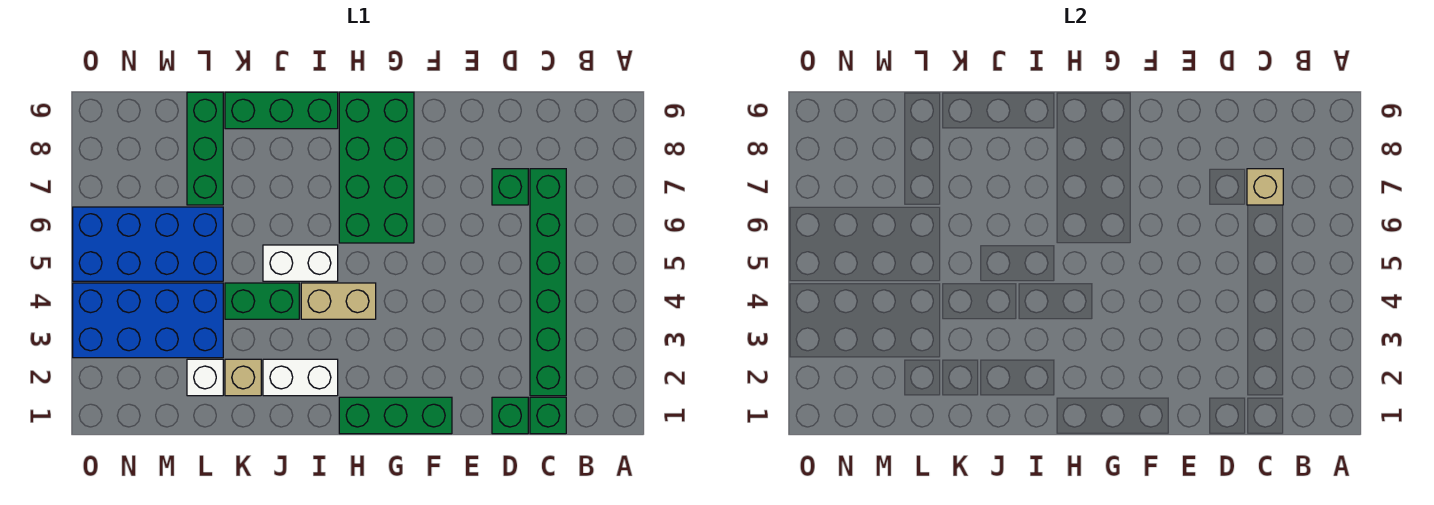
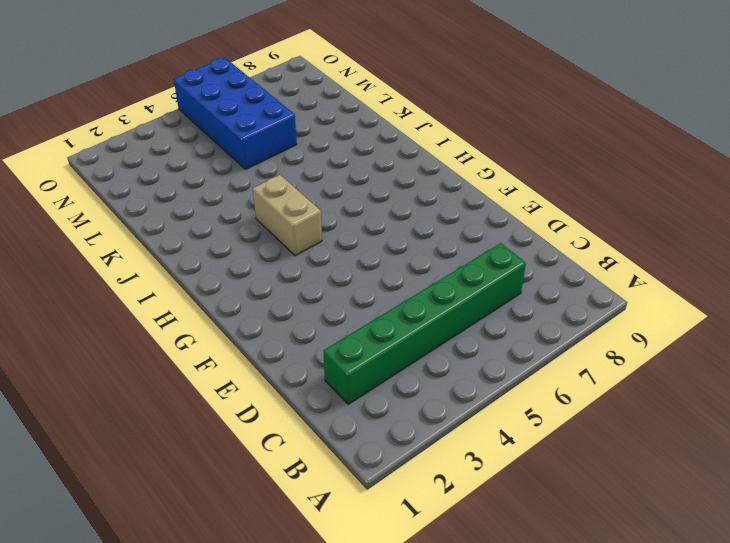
none -> green brick C1 level 1
none -> green brick D1 level 1
none -> green brick D7 level 1

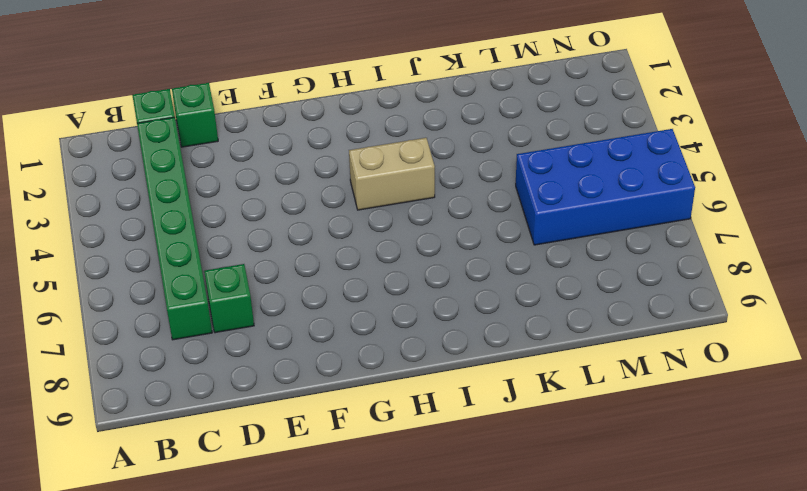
none -> green brick F1:H1 level 1
none -> green brick G6:H9 level 1
none -> white brick I2:J2 level 1

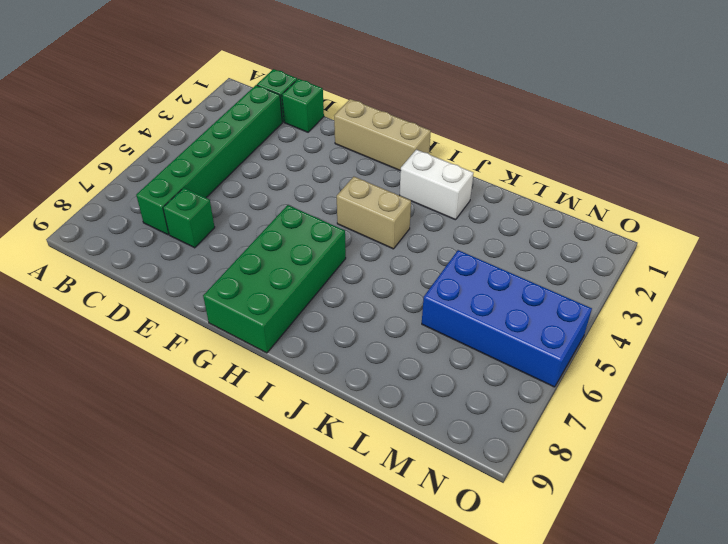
tan brick F1:H1 level 1 -> green brick F1:H1 level 1
none -> white brick I5:J5 level 1
none -> green brick I9:K9 level 1
none -> green brick J4:K4 level 1

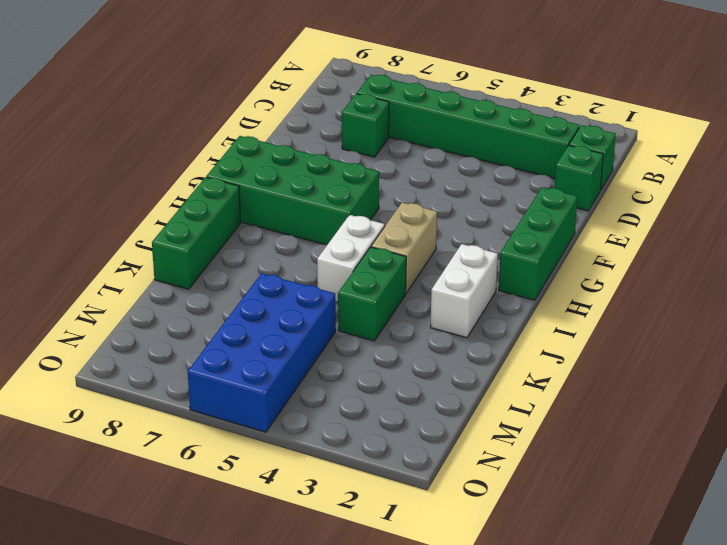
none -> tan brick K2 level 1
none -> white brick L2 level 1
none -> blue brick L3:O4 level 1

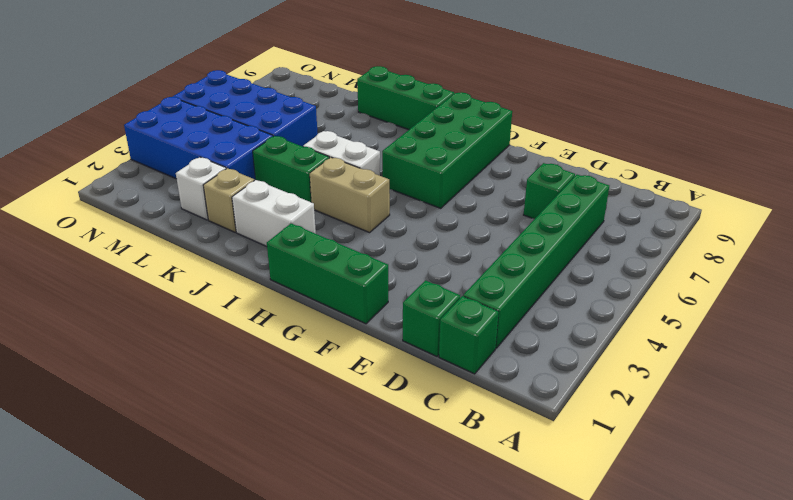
none -> green brick L7:L9 level 1
none -> tan brick C7 level 2

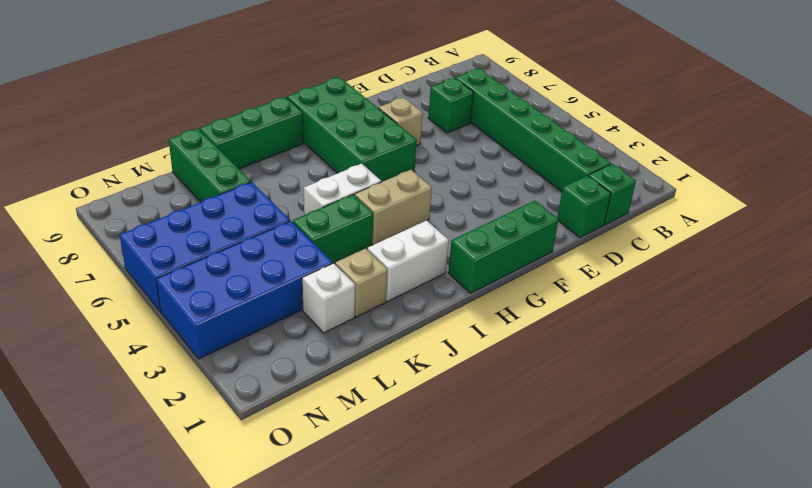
tan brick F7 level 1 -> tan brick C7 level 2

